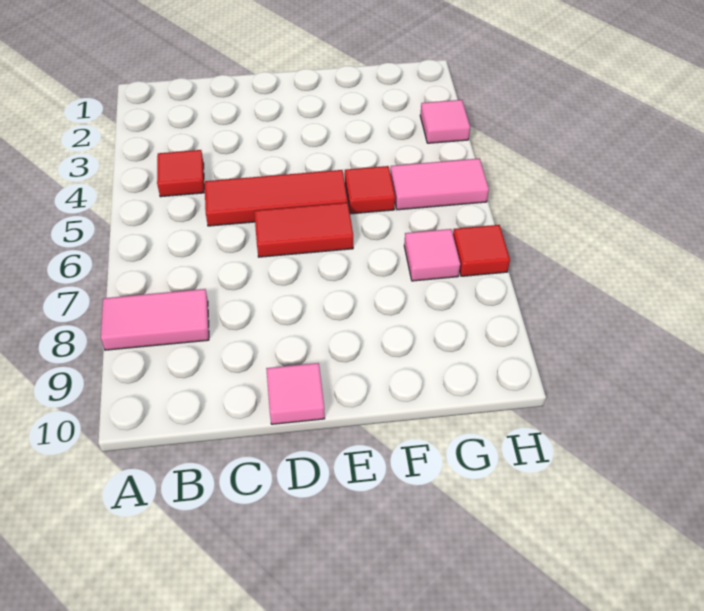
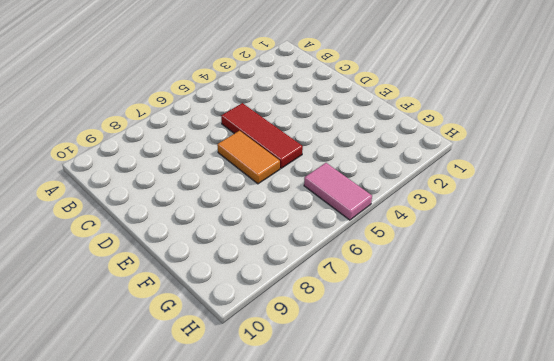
orange tile D6:E6 level 1 -> red tile D6:E6 level 1
none -> pink tile A8:B8 level 1
none -> red tile B4 level 1

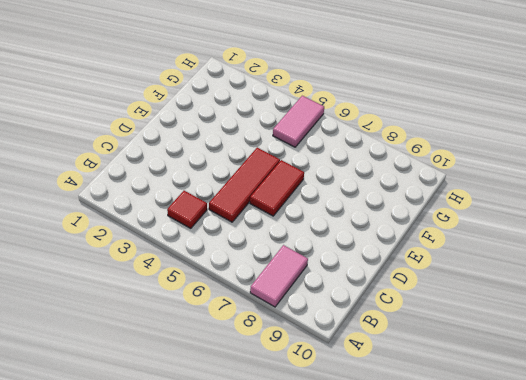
none -> pink tile D10 level 1
none -> red tile F5 level 1

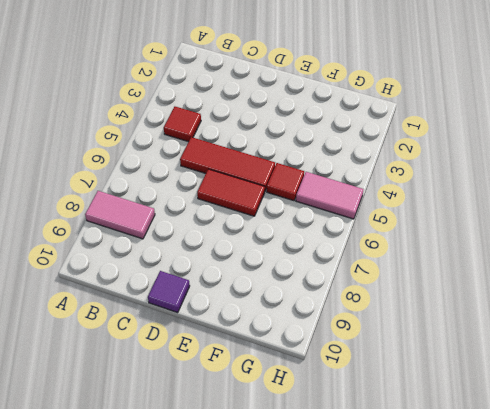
purple tile D10 level 1 -> pink tile D10 level 1
none -> pink tile G7 level 1
none -> pink tile H3 level 1

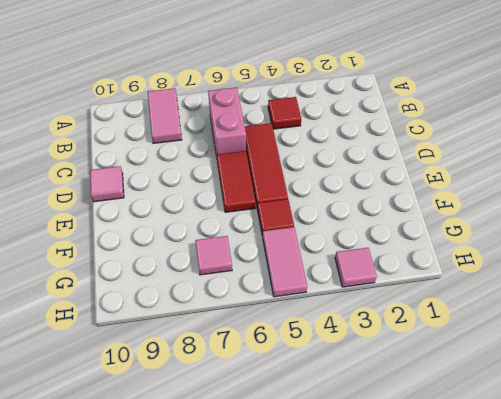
pink brick B6:C6 level 1 -> none
none -> red tile H7 level 1

